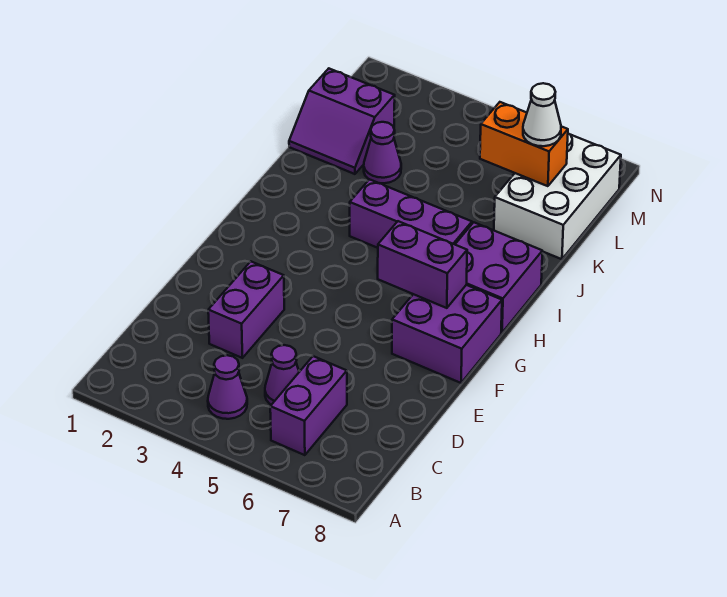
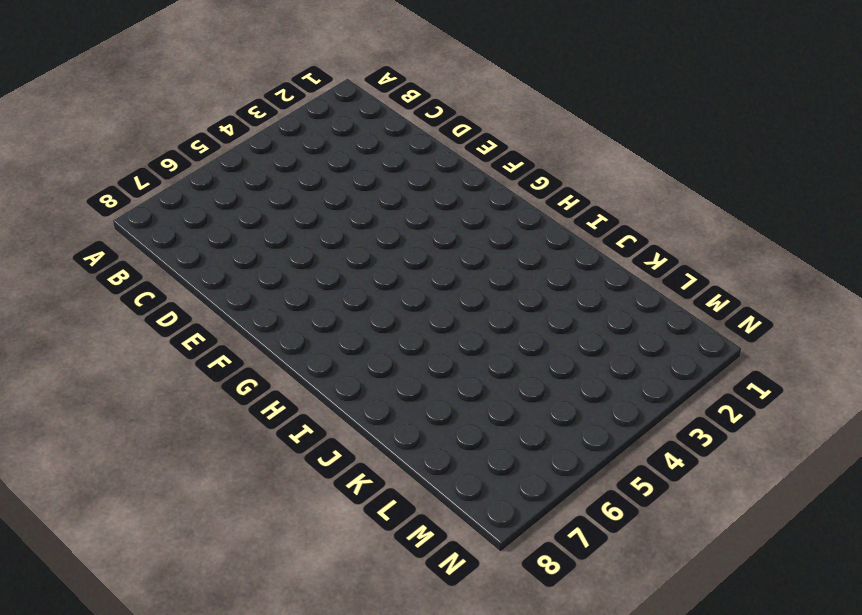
none -> purple cone B4 level 1
none -> purple brick B6:C6 level 1
none -> purple cone C5 level 1

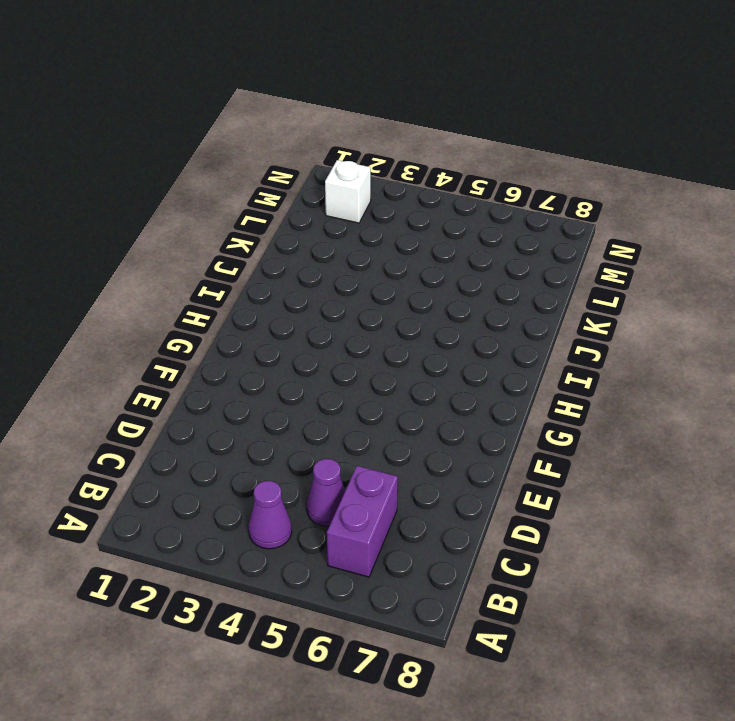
white brick M2 level 1 -> none
none -> purple brick D3:E3 level 1
none -> purple brick F7:G8 level 1
none -> purple brick H7:I8 level 1

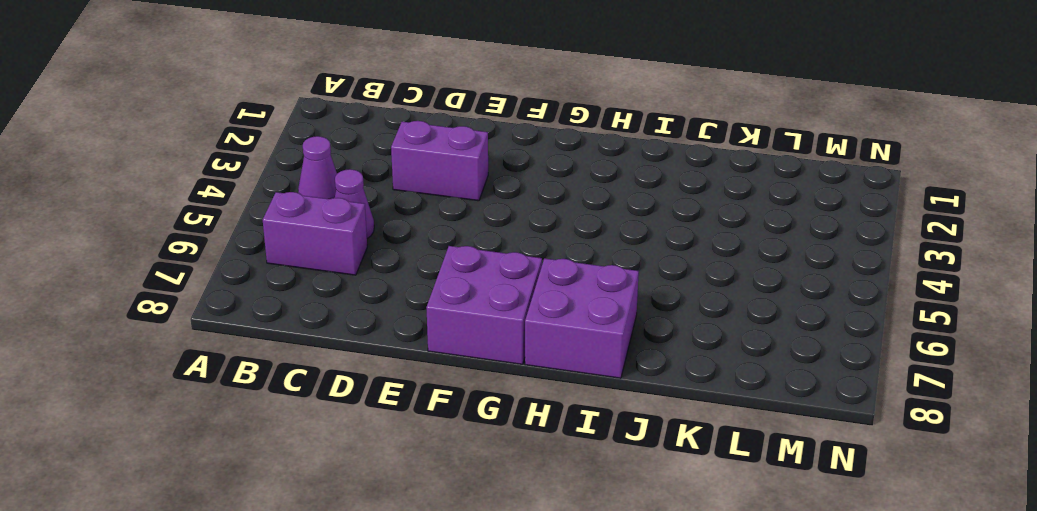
none -> purple brick I4:I6 level 1
none -> purple slope K1:L2 level 1 top L
none -> purple cone K3 level 1

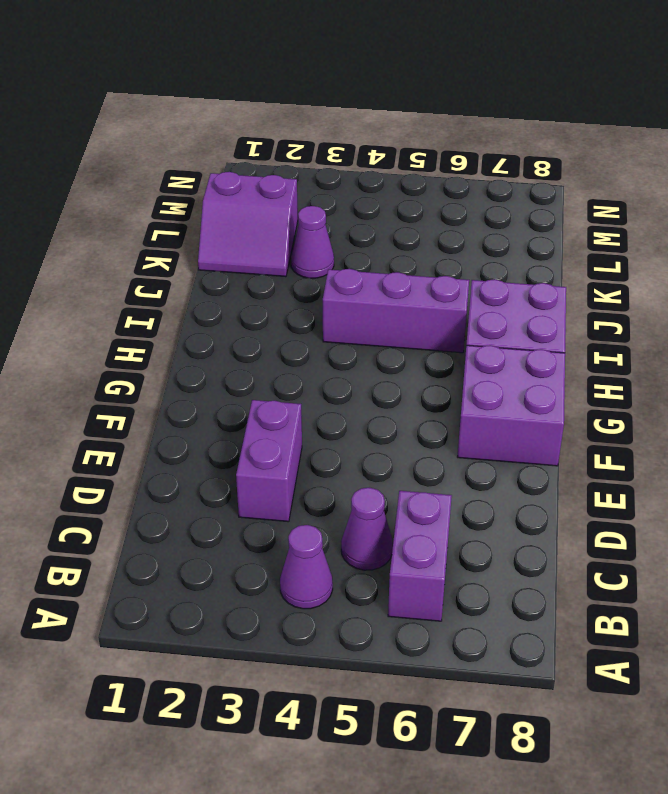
none -> white brick K7:M8 level 1
none -> purple brick G6:G7 level 2
none -> orange brick L6:L7 level 2

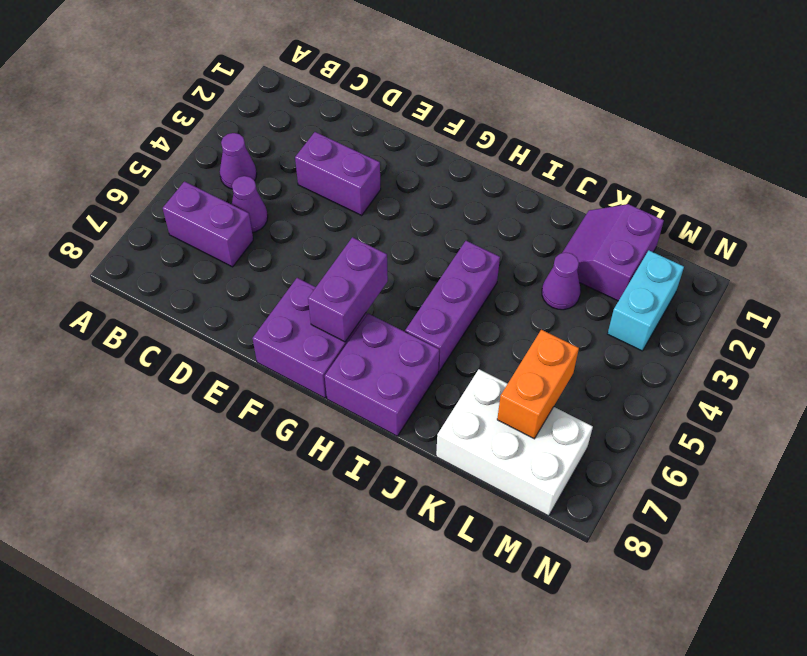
cyan brick M2:M3 level 1 -> none
none -> white cone L7 level 3

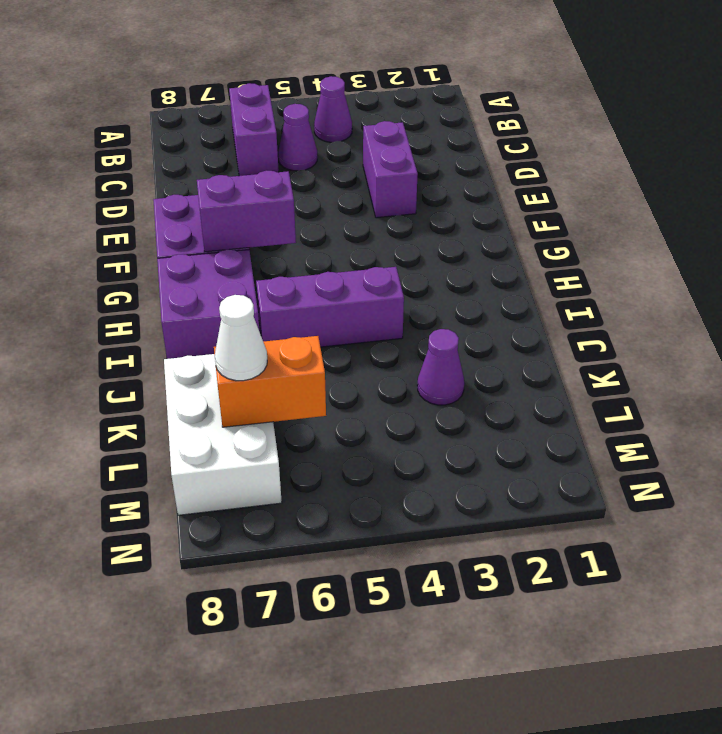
none -> purple slope K1:L2 level 1 top L

